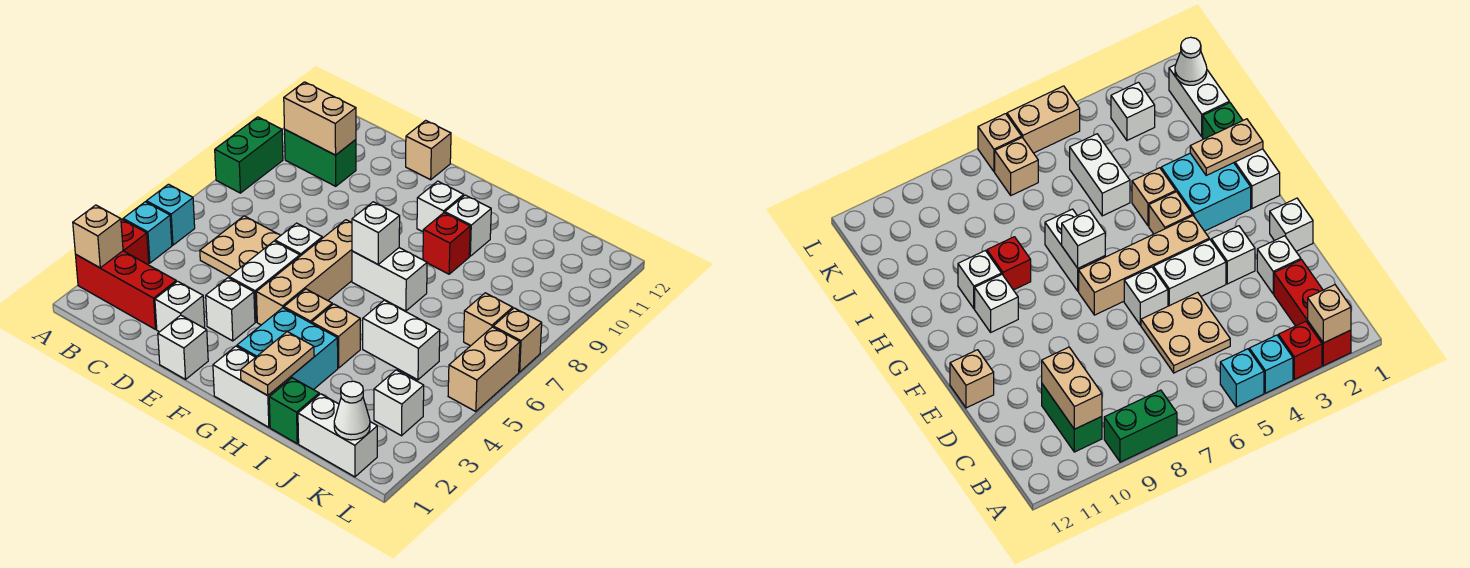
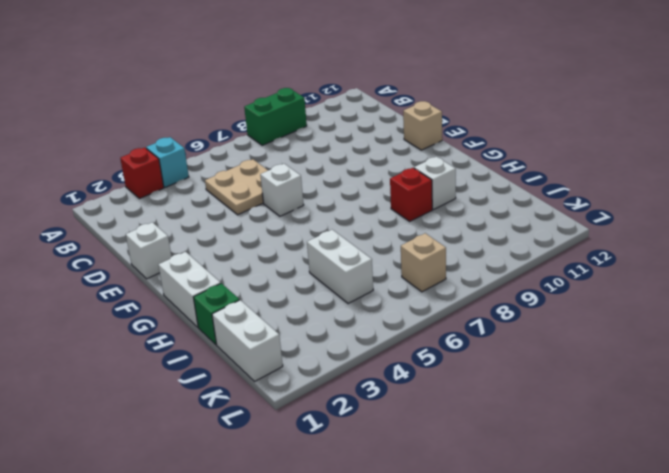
none -> red brick A2:C2 level 1
none -> cyan brick A5 level 1
none -> green brick B10:C10 level 1
none -> white brick D2 level 1

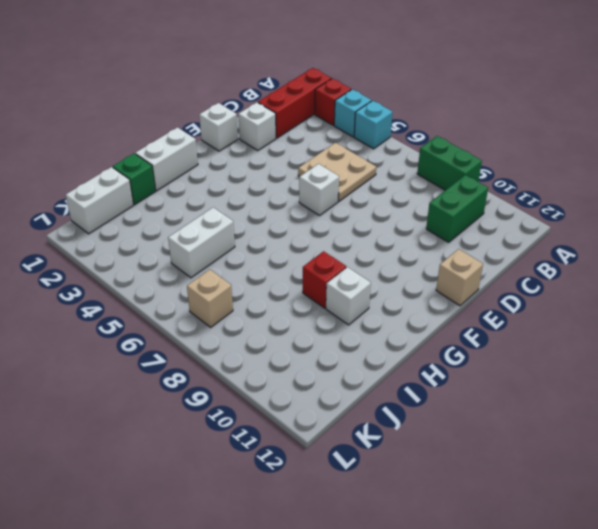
none -> white brick E3 level 1
none -> white brick E4:E5 level 1
none -> tan brick F4:F7 level 1
none -> cyan brick G2:H3 level 1

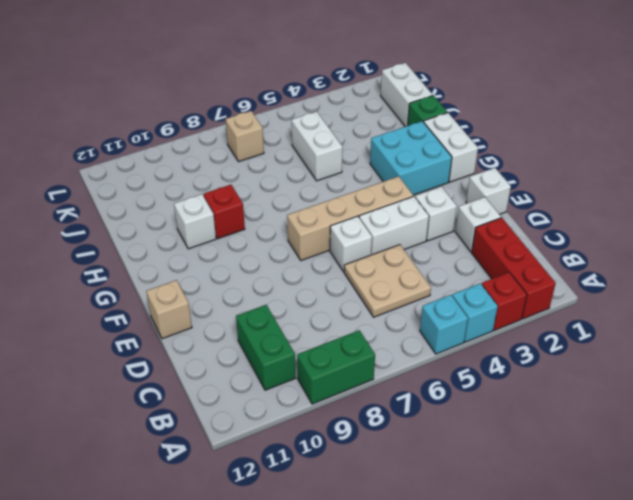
none -> tan brick G4 level 1
none -> white brick G7:H7 level 1
none -> white brick G10 level 1
none -> tan brick H4 level 1

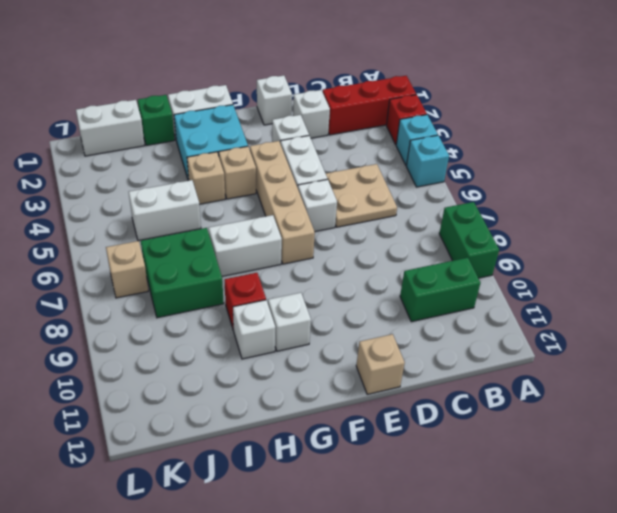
green brick I7:J8 level 1 -> none
none -> white brick K3 level 1
none -> tan brick L5:L6 level 1
none -> tan brick L7 level 1
none -> tan brick A2 level 2

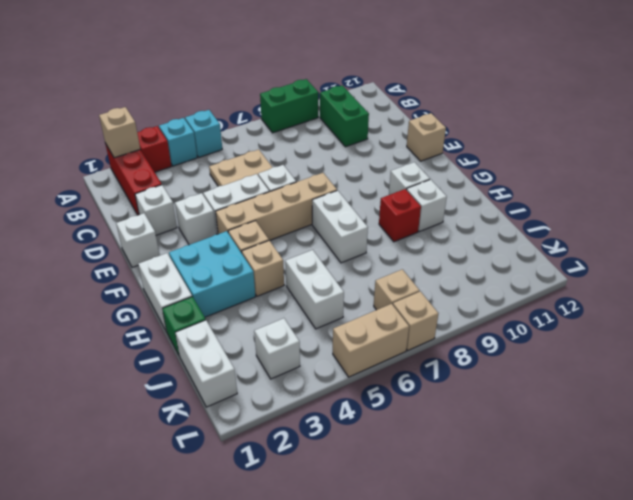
none -> tan brick B10:C10 level 2
none -> white brick G7 level 2
none -> tan plate H1:H2 level 2
none -> white cone K1 level 2

